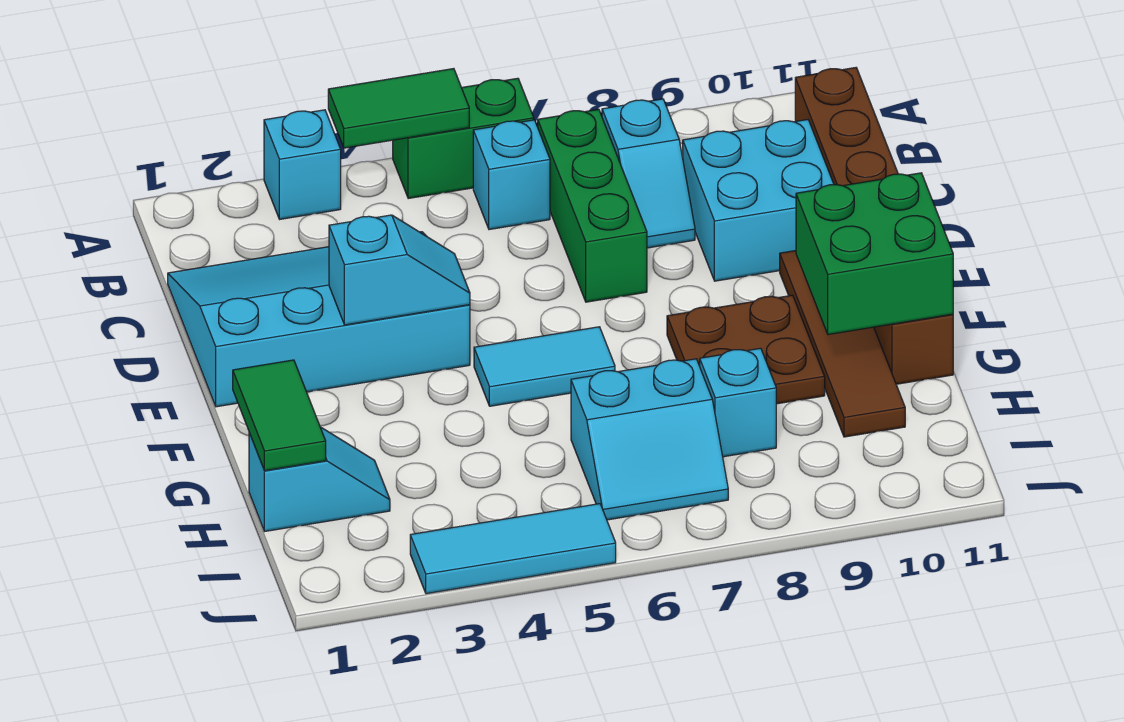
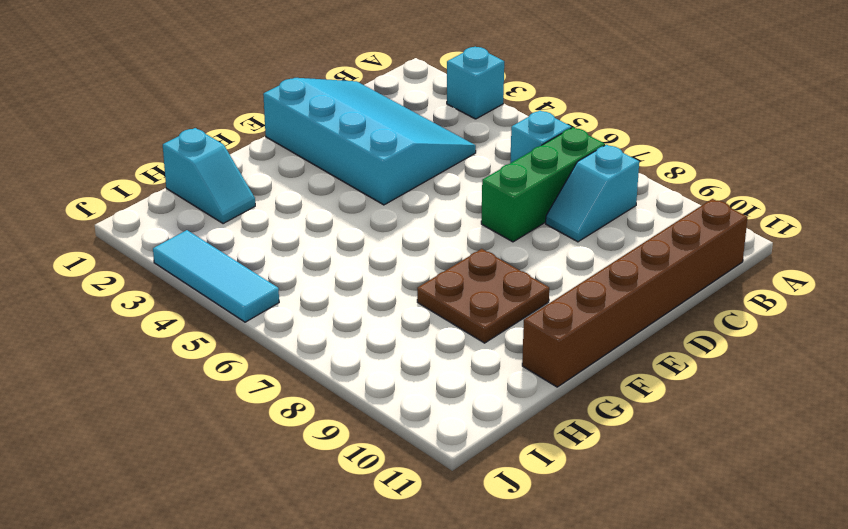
none -> green brick A5:A6 level 1
none -> cyan brick C9:D10 level 1
none -> brown tile E10:H10 level 1

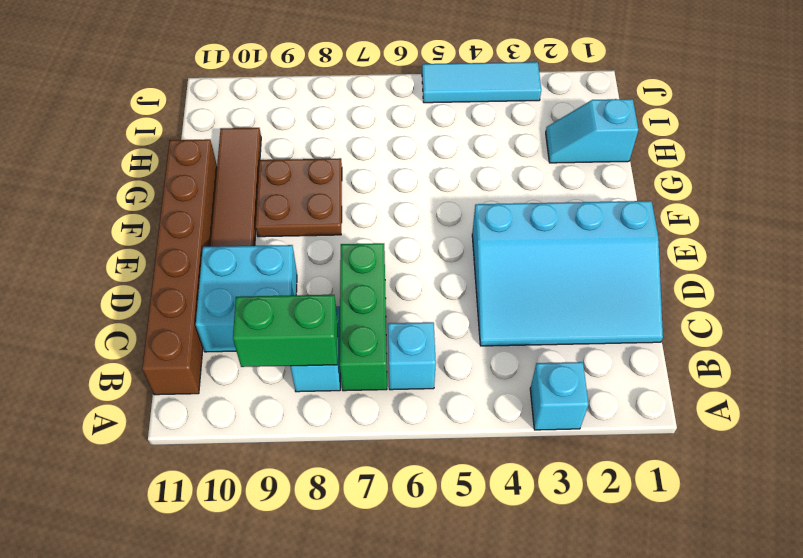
green brick B8:B9 level 2 -> green brick A5:A6 level 1
none -> cyan tile F5:F6 level 1
none -> cyan slope H6:I7 level 1 top H
none -> cyan brick H8 level 1

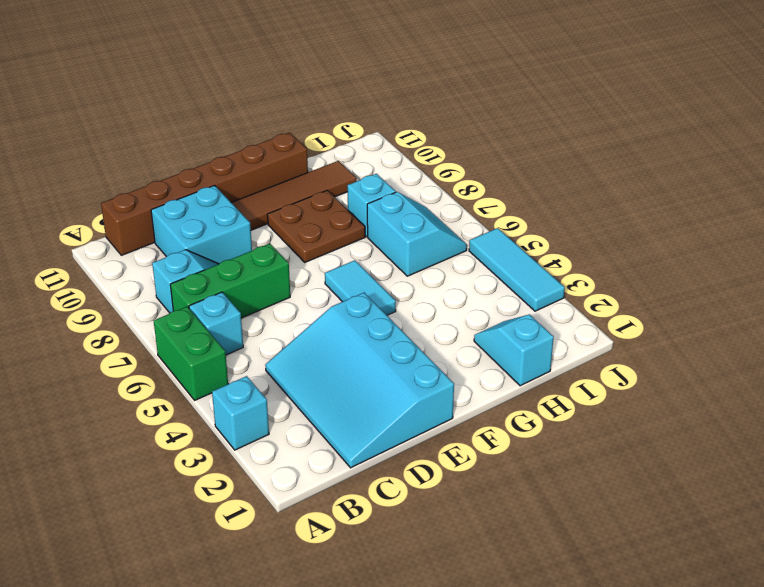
none -> green tile A4:A5 level 2
none -> cyan slope E3:E4 level 2 top 3
none -> green brick F10:G11 level 2

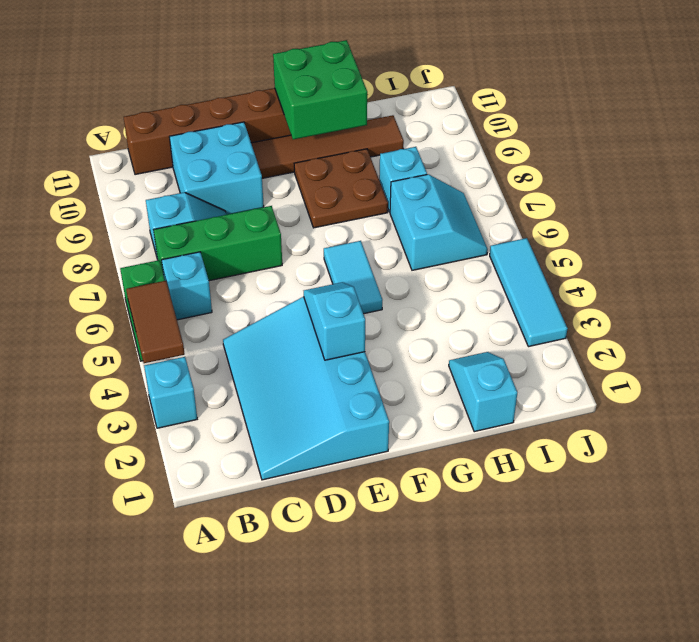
brown tile A4:A5 level 2 -> green tile A4:A5 level 2
none -> green tile G1:H1 level 2

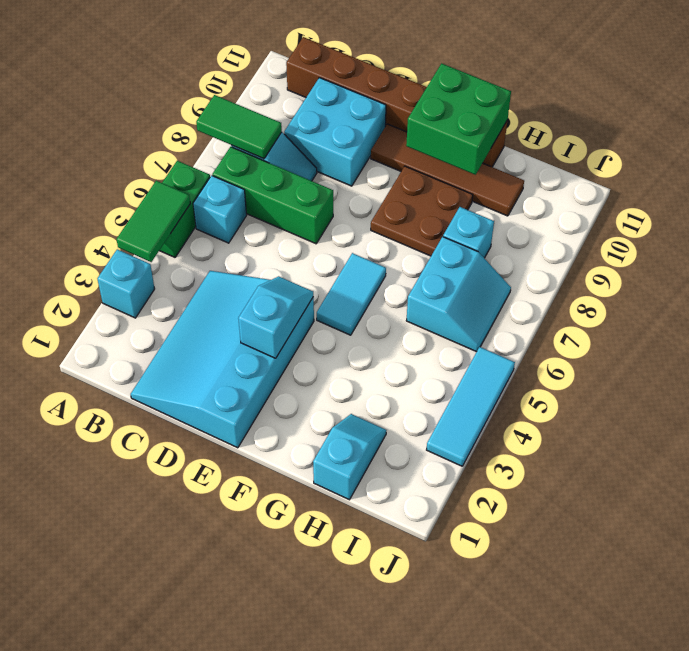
green tile A8:B8 level 2 -> green tile G1:H1 level 2

